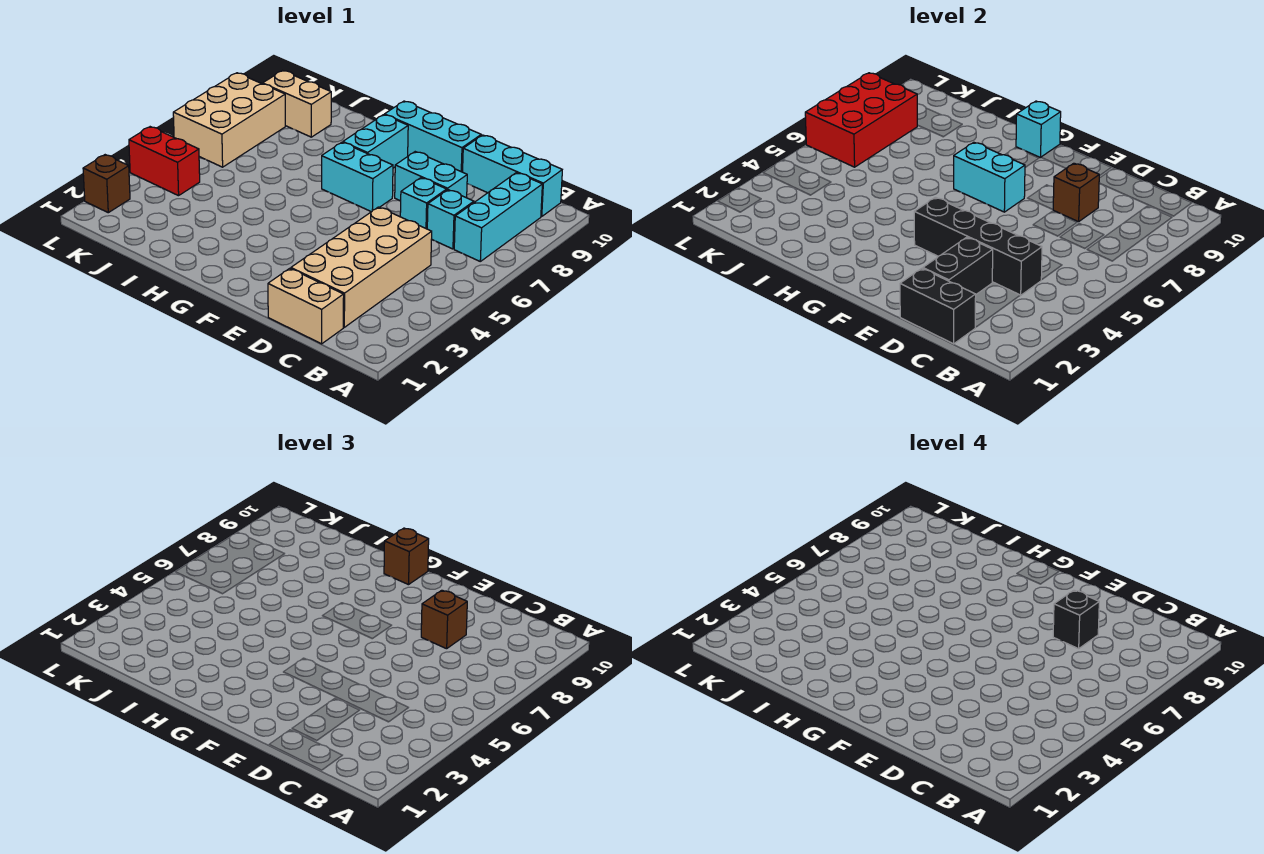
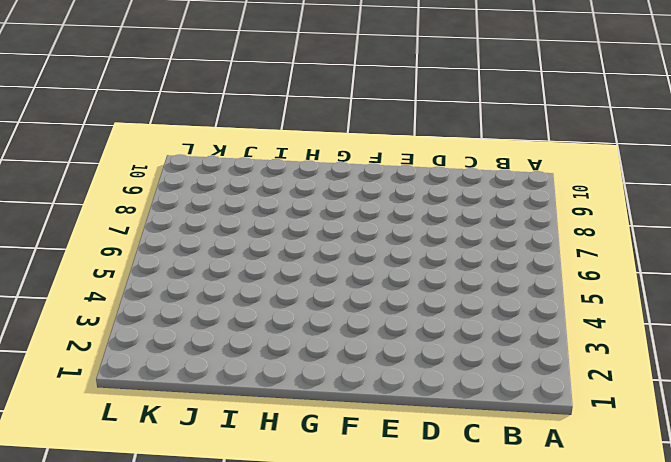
none -> cyan brick B7:B9 level 1
none -> cyan brick B10:D10 level 1
none -> tan brick C1:D1 level 1

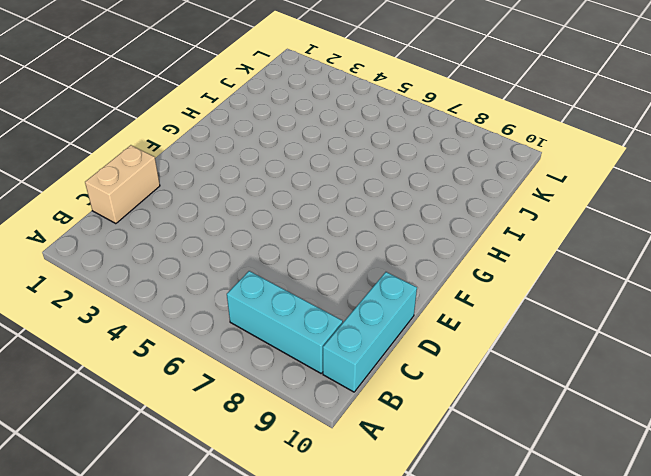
none -> tan brick C2:D5 level 1
none -> cyan brick C7 level 1
none -> cyan brick D7 level 1

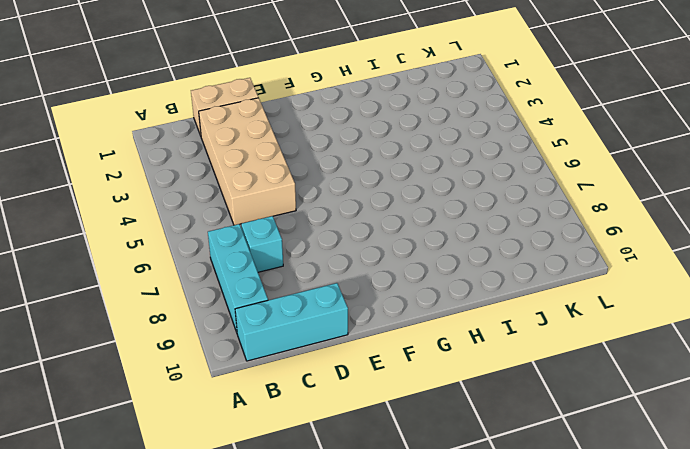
none -> cyan brick D7 level 1
none -> cyan brick D8:E8 level 1
none -> cyan brick E10:G10 level 1

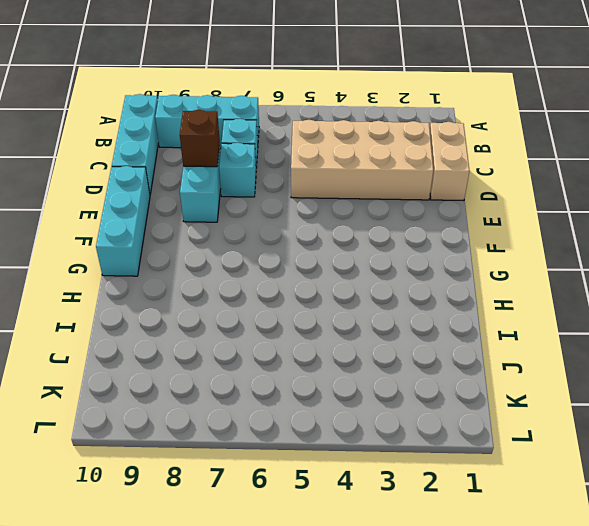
none -> cyan brick F7:G7 level 1
none -> cyan brick G8:G9 level 1
none -> tan brick J9:K9 level 1

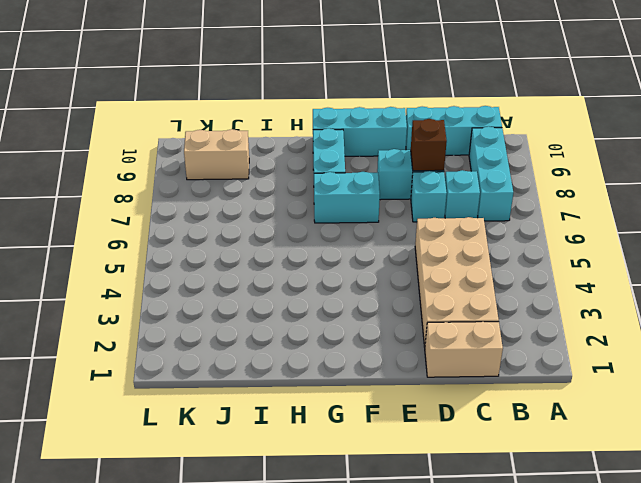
none -> red brick K4:L4 level 1
none -> tan brick K6:L8 level 1
none -> brown brick L2 level 1

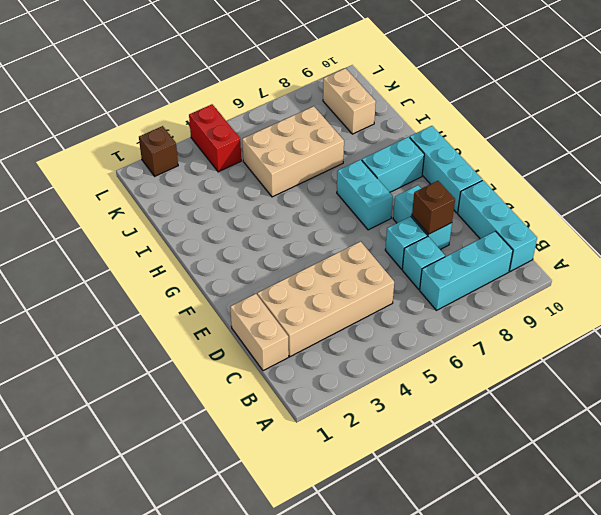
tan brick I5:J7 level 1 -> tan brick K6:L8 level 1
none -> black brick C1:D1 level 2
none -> black brick C4:F4 level 2
none -> black brick D2:D3 level 2

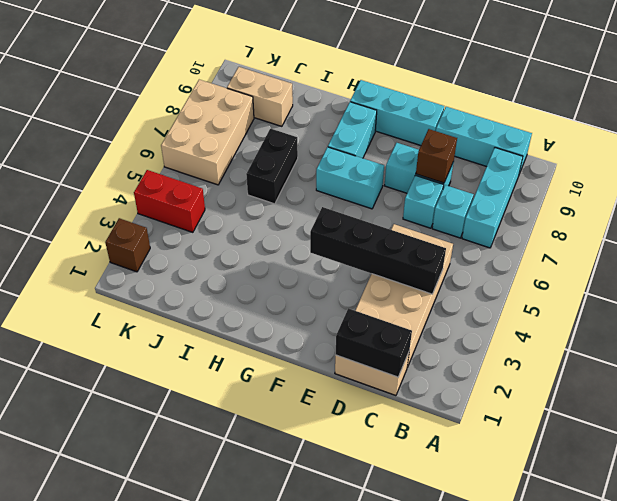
black brick I6:I7 level 1 -> black brick D2:D3 level 2
none -> cyan brick F7:G7 level 2
none -> cyan brick G10 level 2
none -> red brick K6:L8 level 2

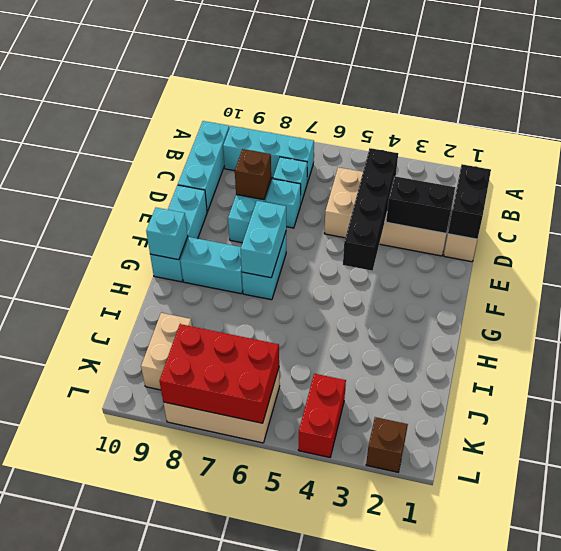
none -> brown brick D8 level 3
none -> brown brick G10 level 3
none -> black brick D8 level 4

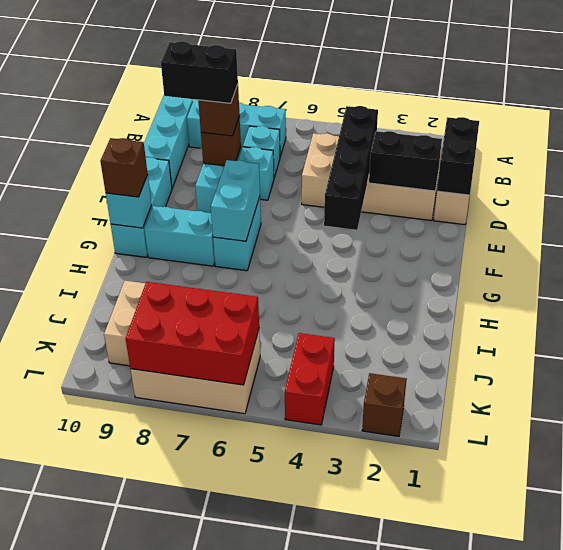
black brick D8:D9 level 4 -> black brick D8 level 4

